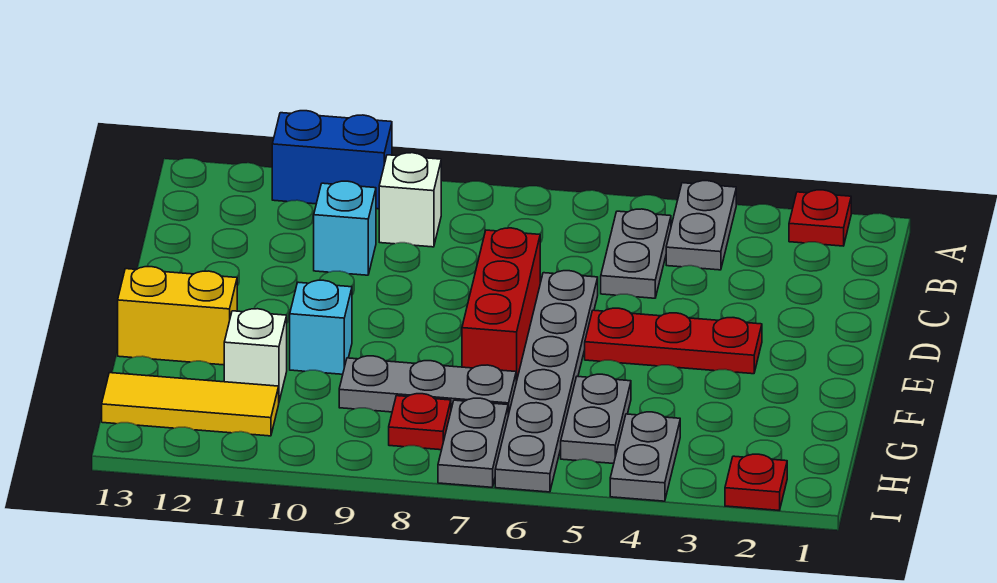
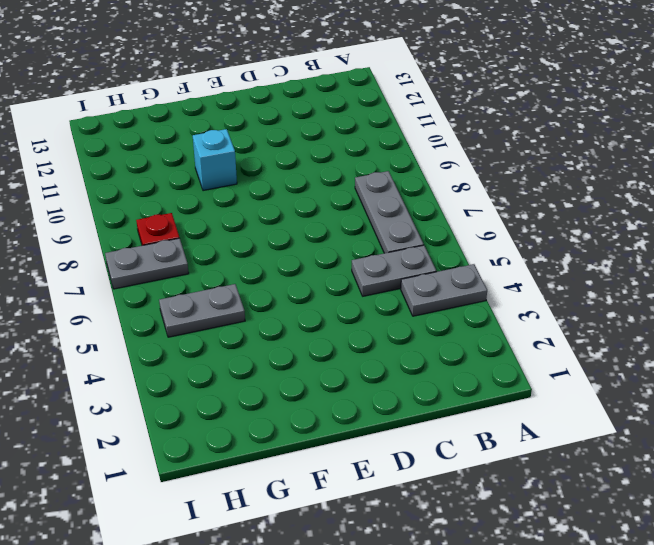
grey plate B6:B8 level 1 -> grey plate G7:G9 level 1
none -> red plate A2 level 1
none -> blue brick A10:A11 level 1
none -> white brick B9 level 1

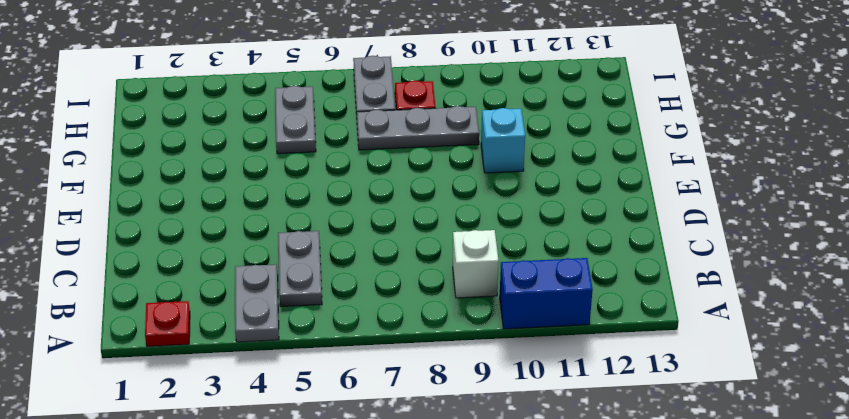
none -> cyan brick C10 level 1
none -> grey plate D6:I6 level 1
none -> red brick D7:F7 level 1

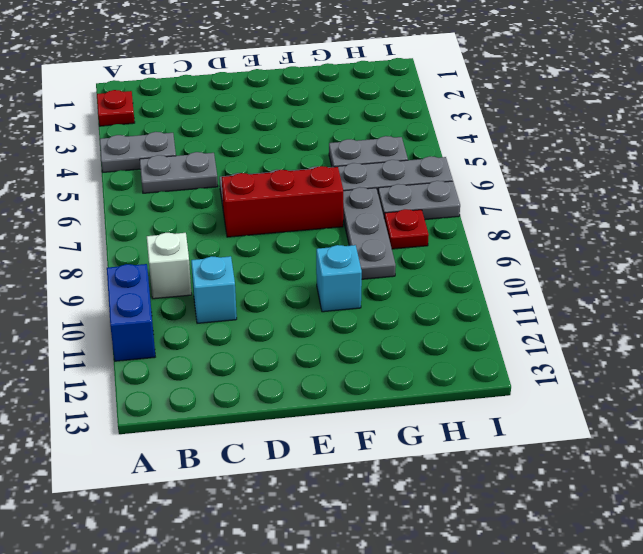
none -> red plate E3:E5 level 1
none -> yellow brick F12:F13 level 1
none -> white brick G11 level 1

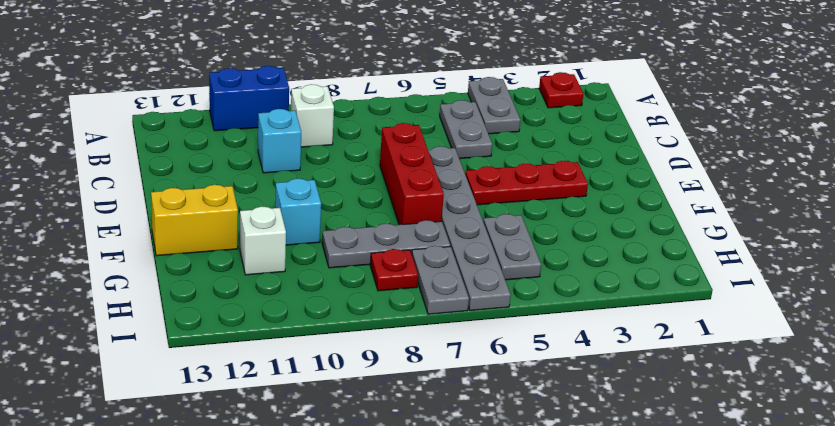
none -> grey plate H4:I4 level 1
none -> yellow tile H11:H13 level 1
none -> red plate I2 level 1

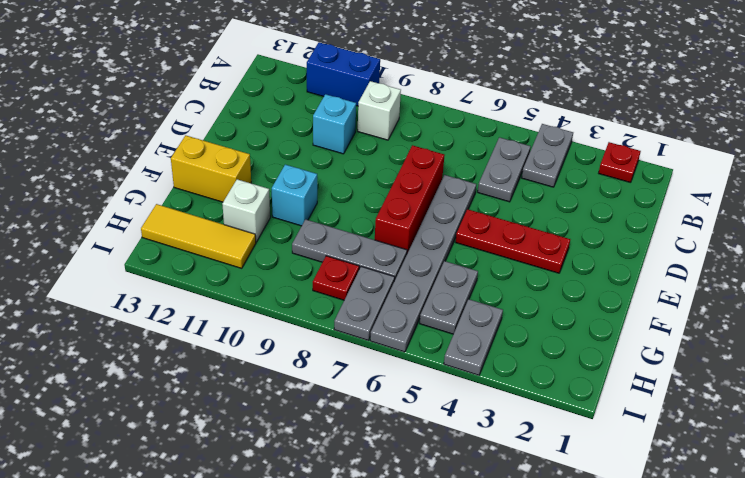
none -> red plate I2 level 1

